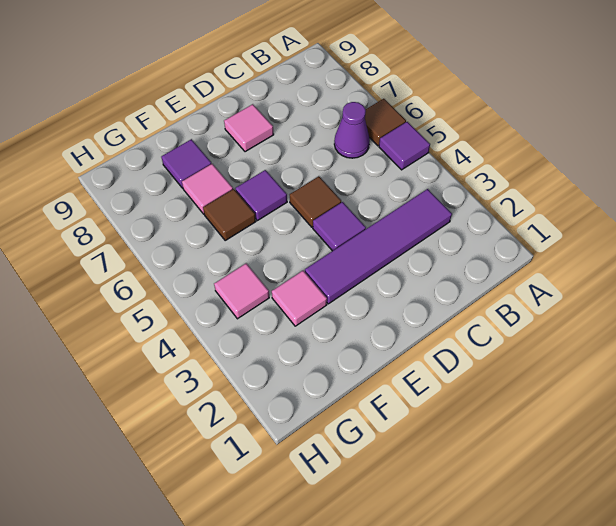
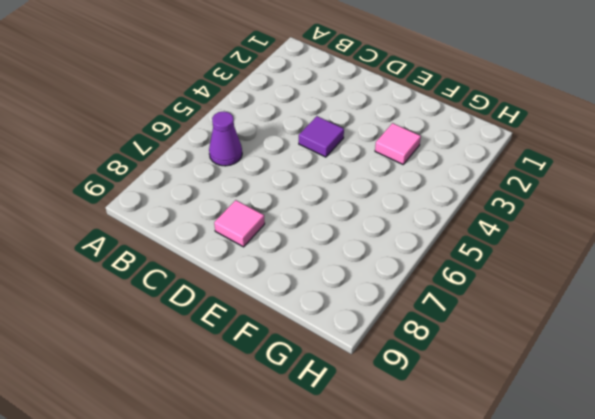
none -> purple tile A5 level 1
none -> brown tile A6 level 1
none -> purple tile B3:E3 level 1

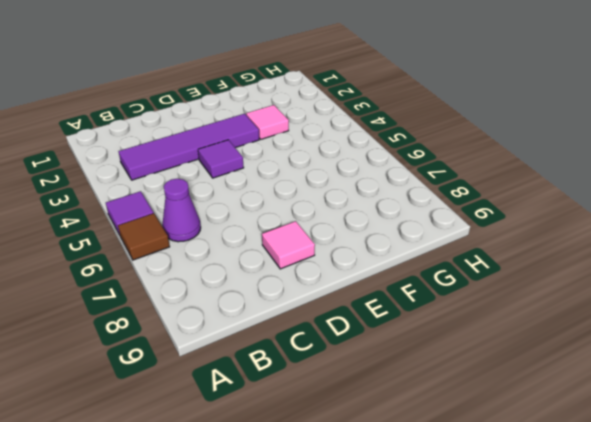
none -> brown tile D5 level 1
none -> purple tile E6 level 1
none -> brown tile F6 level 1

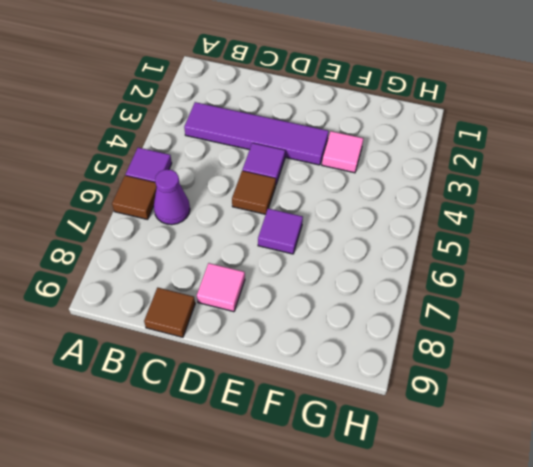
brown tile C9 level 1 -> brown tile F6 level 1
none -> pink tile F7 level 1
none -> purple tile F8 level 1
none -> pink tile G4 level 1

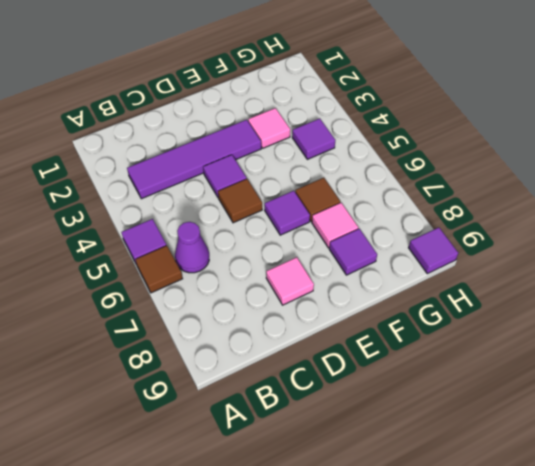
purple tile G4 level 1 -> pink tile G4 level 1
purple tile H9 level 1 -> none

